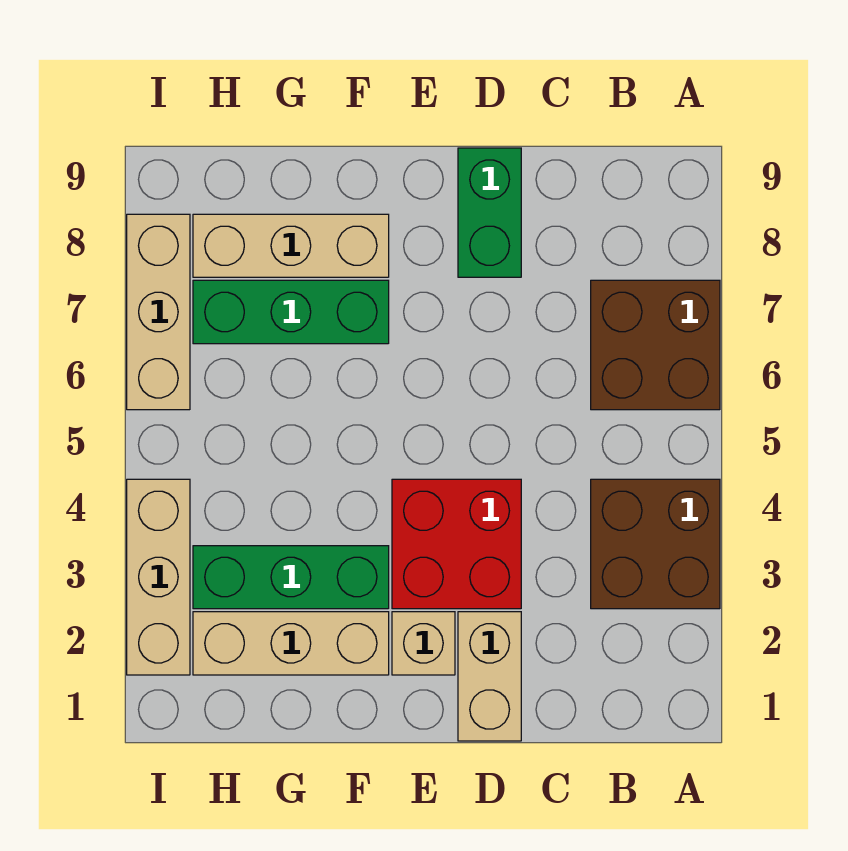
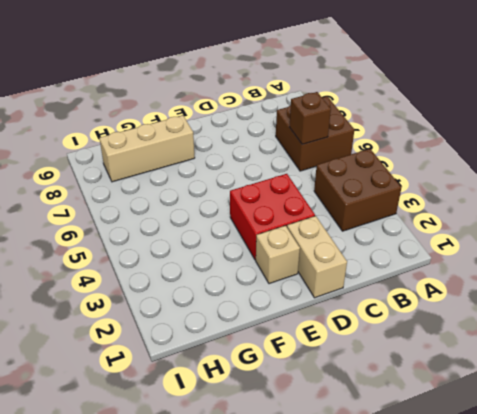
brown brick B6 level 2 -> none
none -> green brick D8:D9 level 1
none -> tan brick F2:H2 level 1
none -> green brick F3:H3 level 1

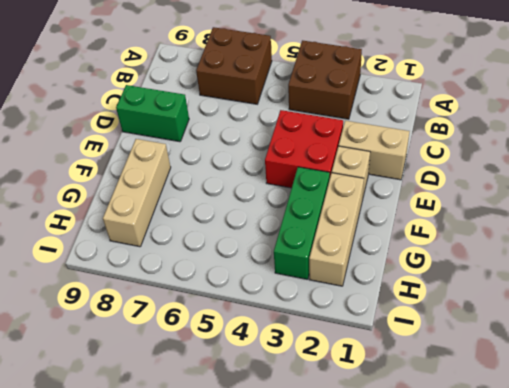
none -> green brick F7:H7 level 1
none -> tan brick I2:I4 level 1
none -> tan brick I6:I8 level 1

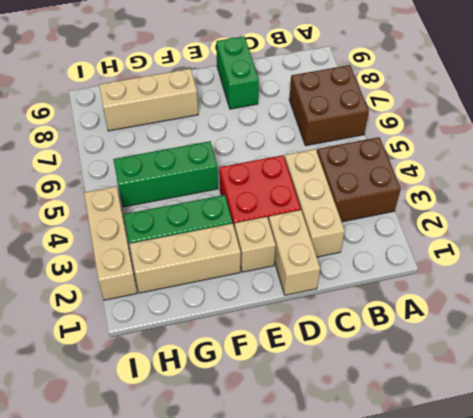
tan brick C2:C4 level 1 -> tan brick I6:I8 level 1
green brick F5:H5 level 1 -> green brick F7:H7 level 1

